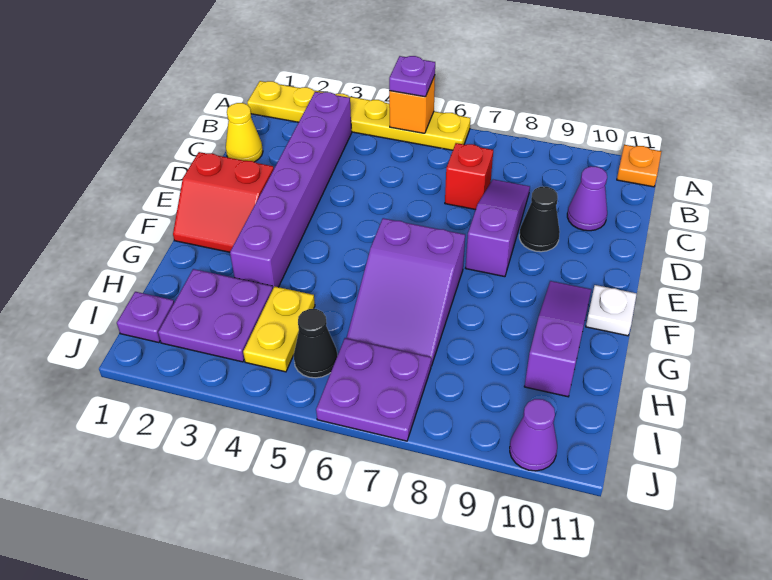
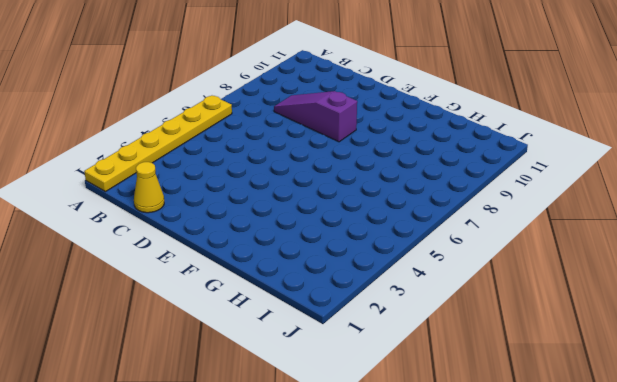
none -> orange plate A11 level 1
none -> purple brick B3:G3 level 1
none -> red brick C7 level 1

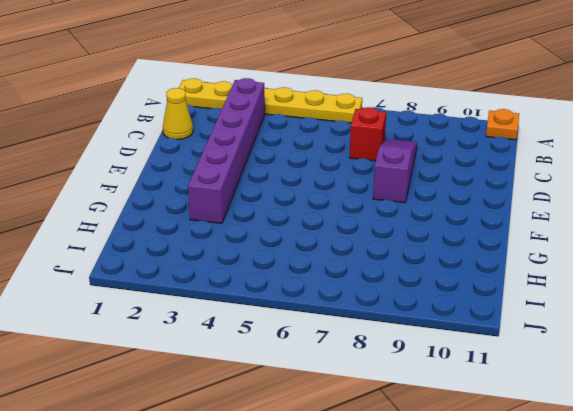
none -> purple cone C10 level 1
none -> black cone D9 level 1
none -> red slope E1:F2 level 1 top E

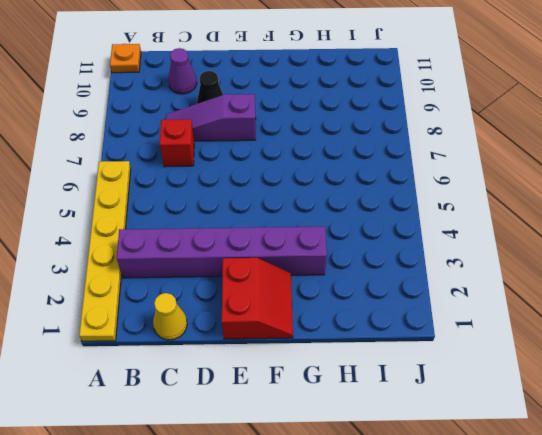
none -> purple slope F6:H7 level 1 top F
none -> purple slope F10:H10 level 1 top H
none -> white plate F11 level 1

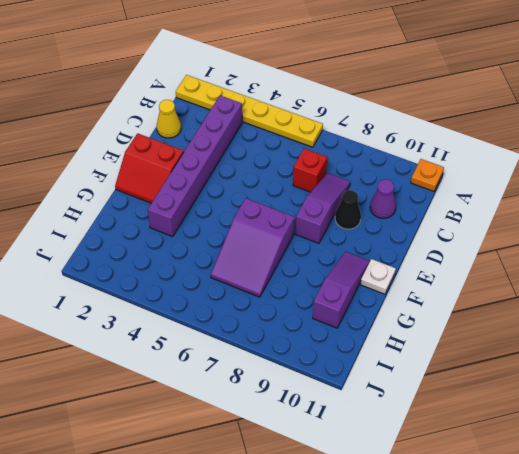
none -> purple plate H2:I3 level 1
none -> yellow plate H4:I4 level 1
none -> purple plate I1 level 1

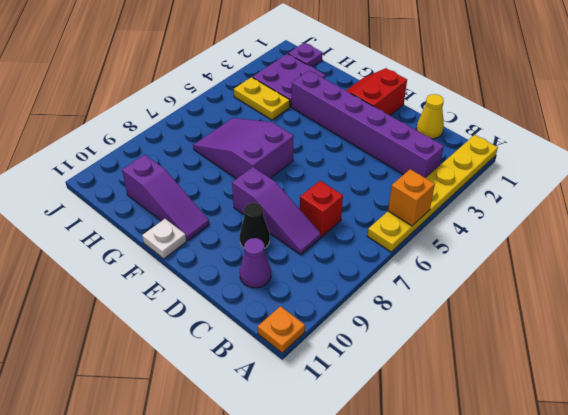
none -> black cone I5 level 1
none -> purple plate I6:J7 level 1
none -> purple cone J10 level 1

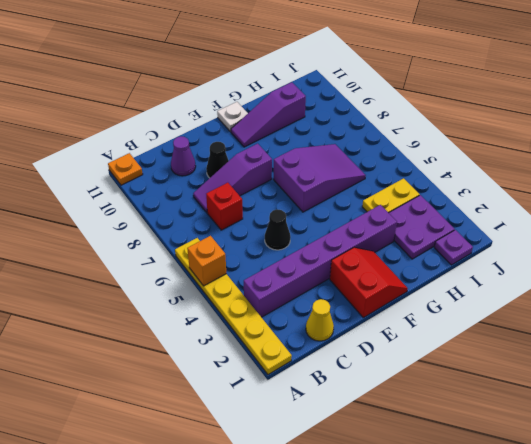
black cone D5 level 1 -> black cone I5 level 1
none -> purple plate I6:J7 level 1
none -> purple cone J10 level 1
none -> purple plate A5 level 3

